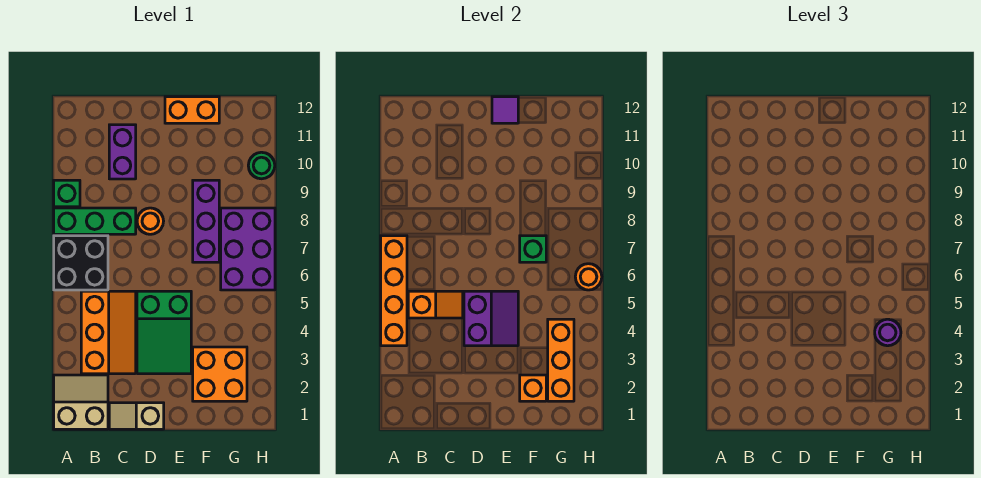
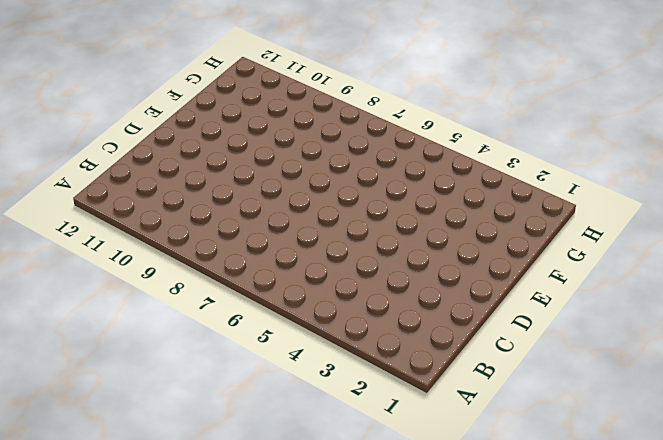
none -> tan slope A1:B2 level 1 top 1
none -> black brick A6:B7 level 1
none -> green brick A8:C8 level 1

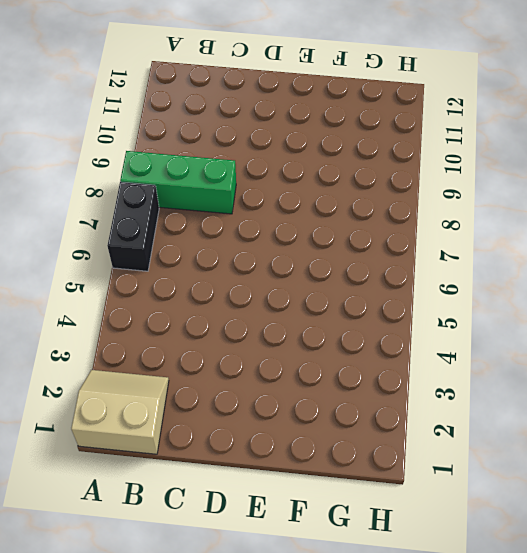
black brick A6:A7 level 1 -> black brick A6:B7 level 1
none -> green brick A9 level 1
none -> orange slope B3:C5 level 1 top B
none -> tan slope C1:D1 level 1 top D

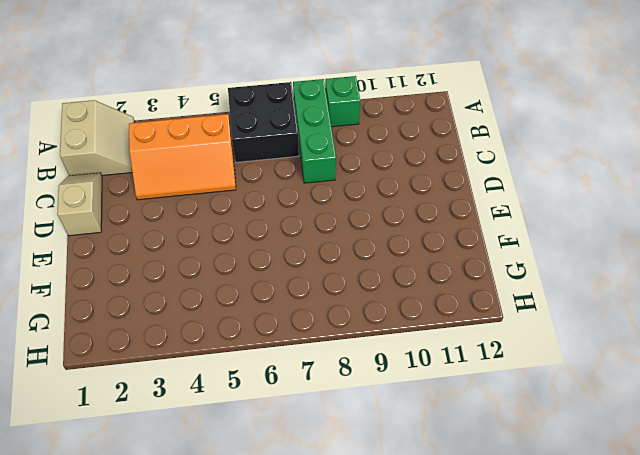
none -> purple brick C10:C11 level 1
none -> green slope D3:E5 level 1 top 5
none -> orange round brick D8 level 1

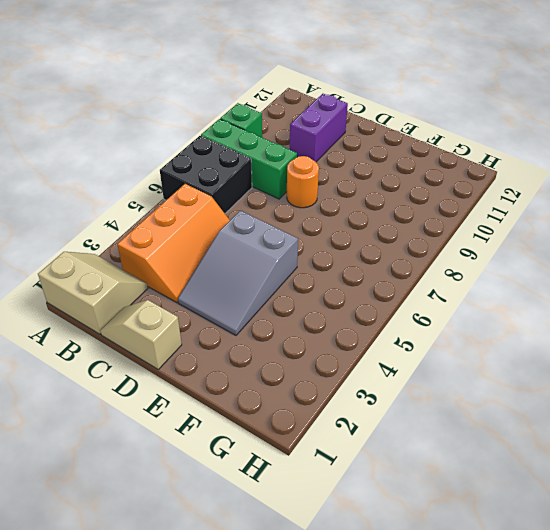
grey slope D3:E5 level 1 top 5 -> green slope D3:E5 level 1 top 5
none -> orange brick E12:F12 level 1
none -> orange brick F2:G3 level 1
none -> purple brick F7:F9 level 1

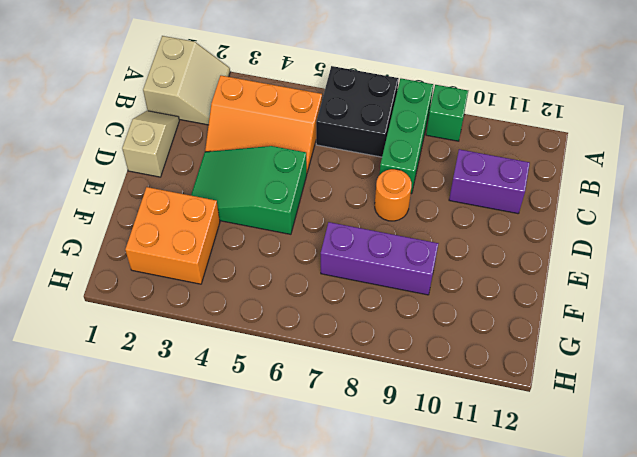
none -> orange brick E12:F12 level 1
none -> purple brick G6:H8 level 1
none -> green round brick H10 level 1

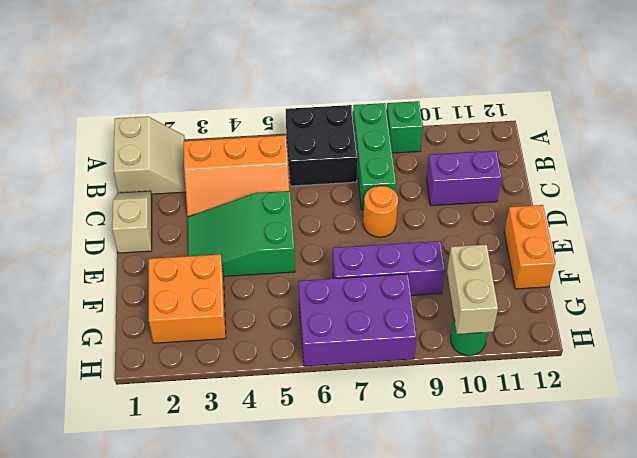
tan brick G10:H10 level 2 -> none
none -> orange brick A4:A7 level 2
none -> orange slope B5:C5 level 2 top B
none -> purple slope D4:E5 level 2 top D

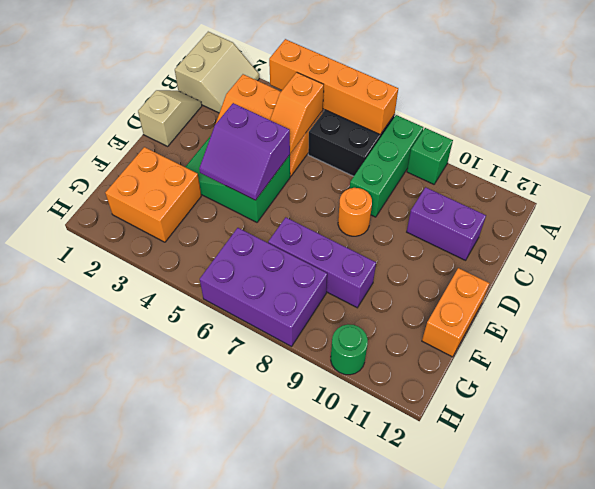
none -> purple tile E12 level 2
none -> orange brick F2 level 2
none -> green brick F7 level 2

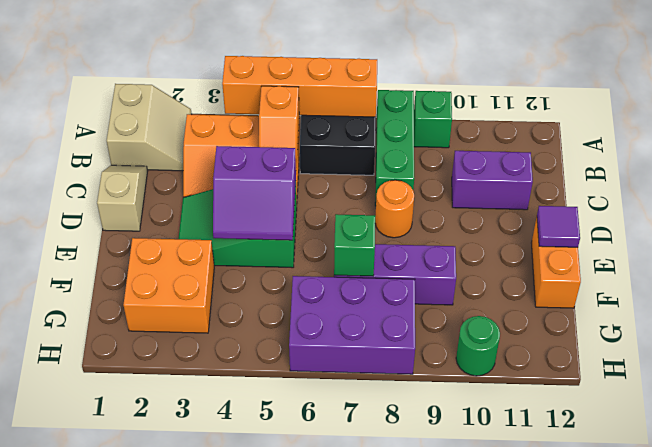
none -> orange brick F2 level 2
none -> orange brick G2:G4 level 2
none -> orange round brick H6 level 2

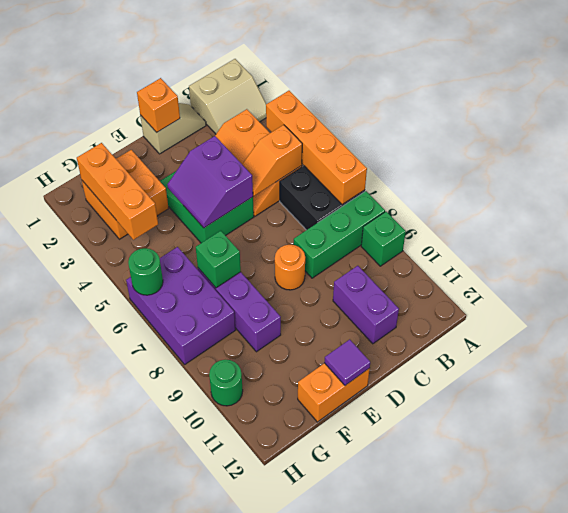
orange brick D1 level 2 -> orange brick F2 level 2
green round brick H6 level 2 -> orange round brick H6 level 2
none -> purple round brick G4 level 3

